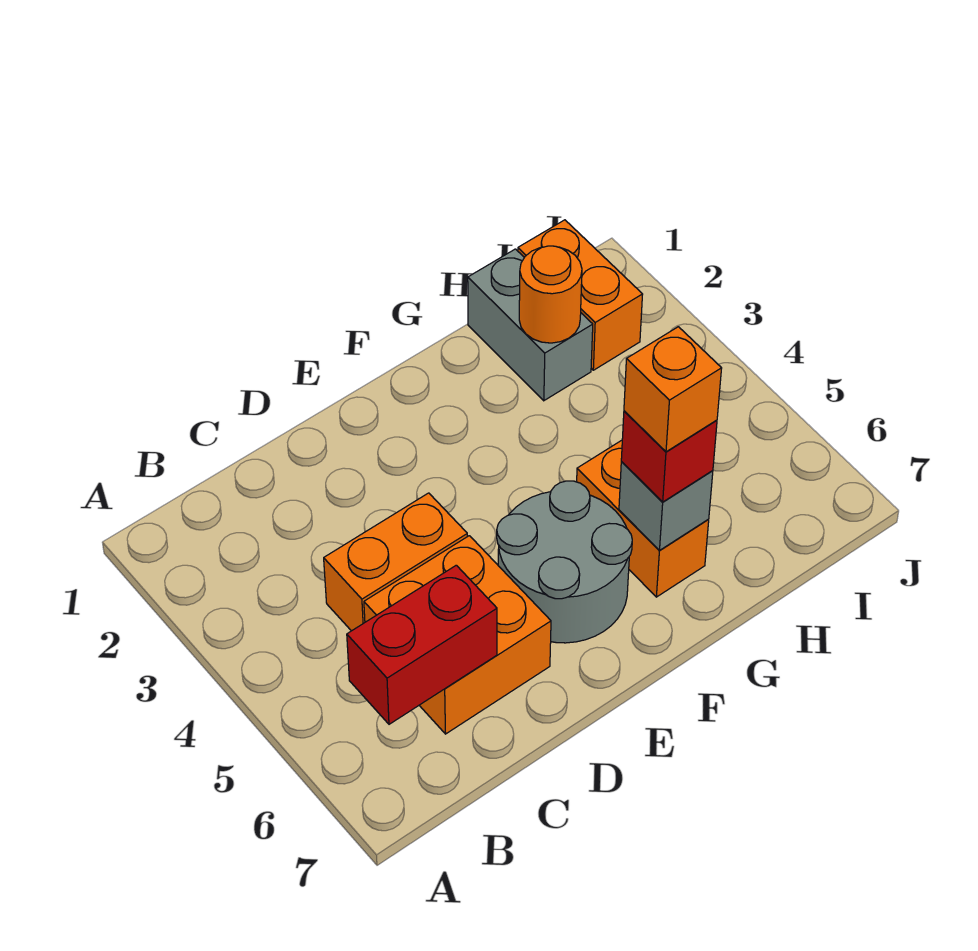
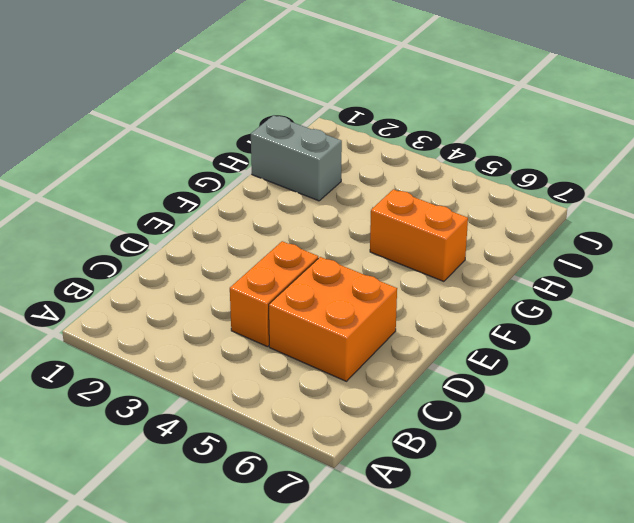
none -> grey round brick E5:F6 level 1
none -> orange brick I1:I2 level 1

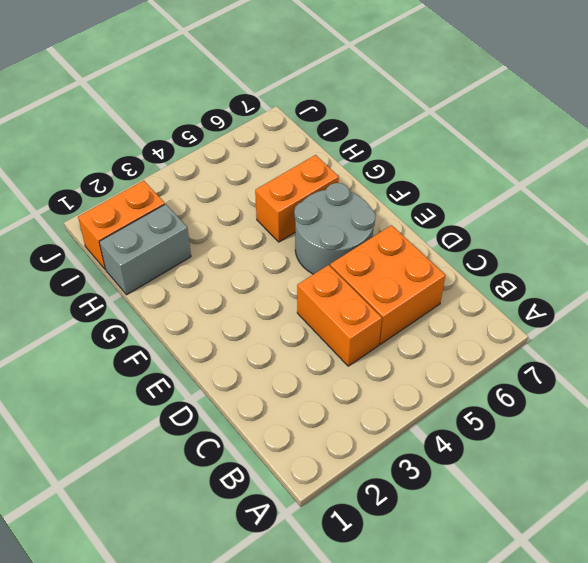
none -> red brick B6:C6 level 2
none -> grey brick G6 level 2

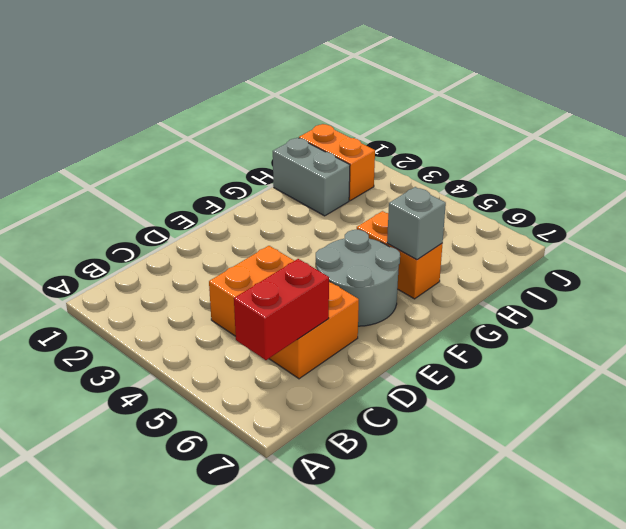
none -> orange round brick H2 level 2
none -> red brick G6 level 3

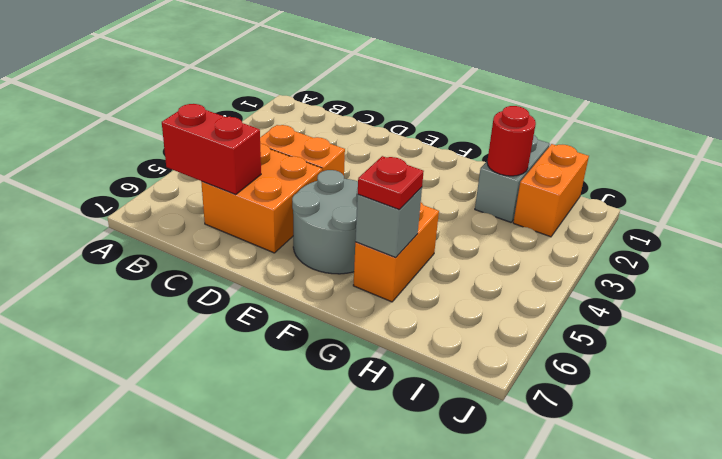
red plate G6 level 3 -> red brick G6 level 3
red round brick H2 level 2 -> orange round brick H2 level 2
none -> orange brick G6 level 4

